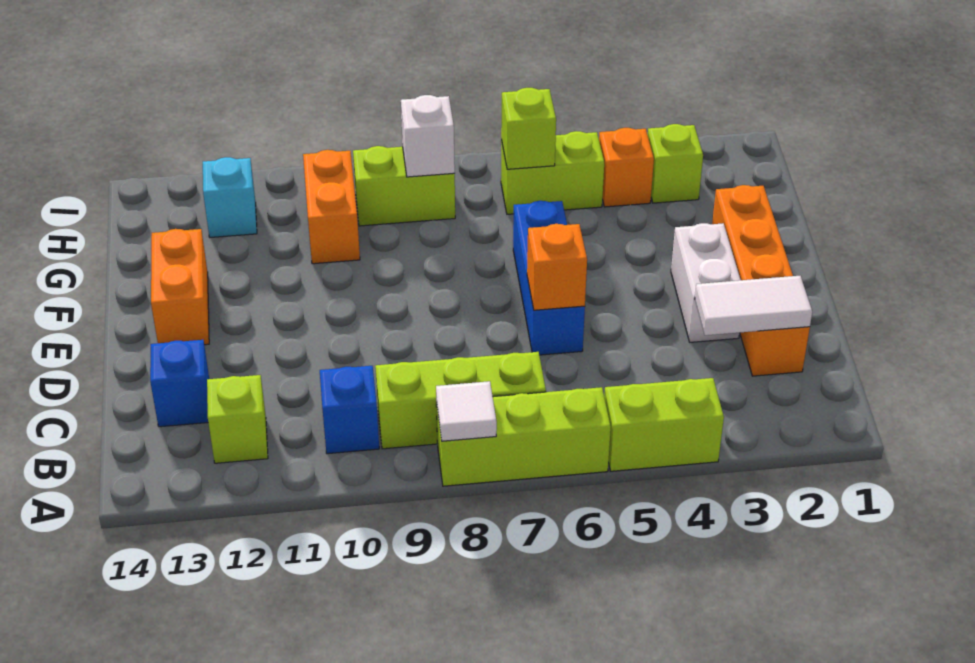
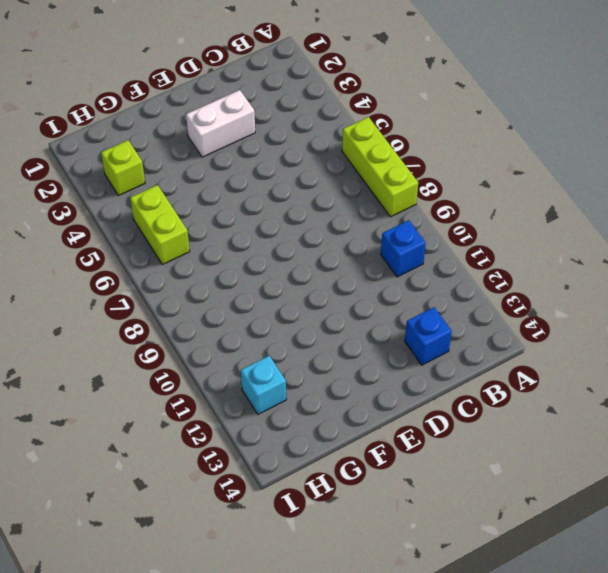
none -> lime brick A4:A5 level 1
none -> lime brick B7:B9 level 1
none -> lime brick B12 level 1

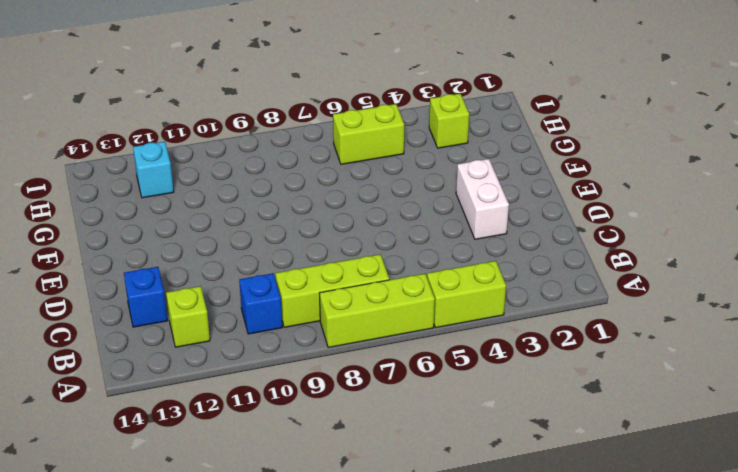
none -> orange brick C2:F2 level 1
none -> blue brick D6:F6 level 1
none -> orange brick E13:F13 level 1

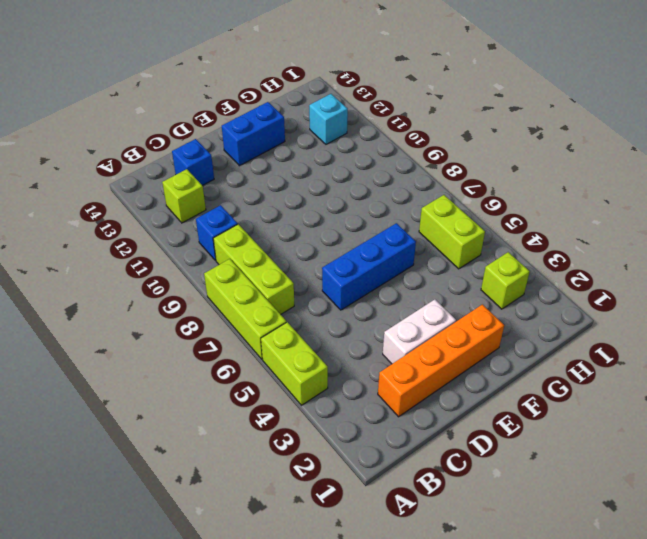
blue brick E13:F13 level 1 -> orange brick E13:F13 level 1
none -> orange brick G10:H10 level 1
none -> orange brick H4 level 1
none -> lime brick H8:H9 level 1

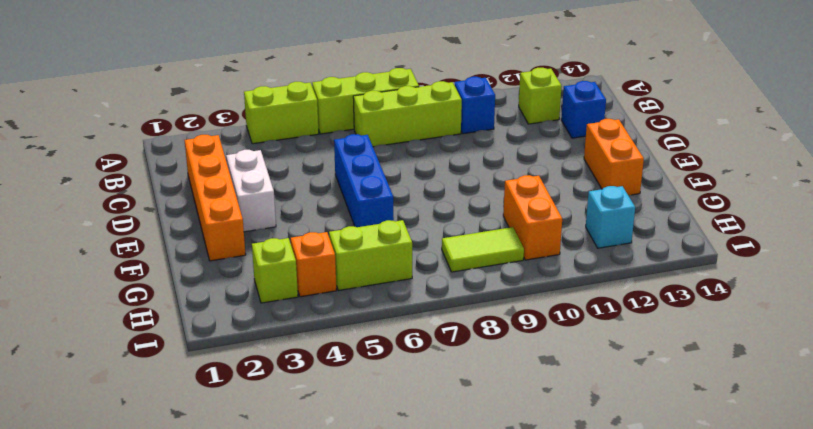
lime tile H8:H9 level 1 -> lime brick H8:H9 level 1
none -> white tile A8 level 2
none -> white tile C2:C3 level 2
none -> orange brick D6 level 2

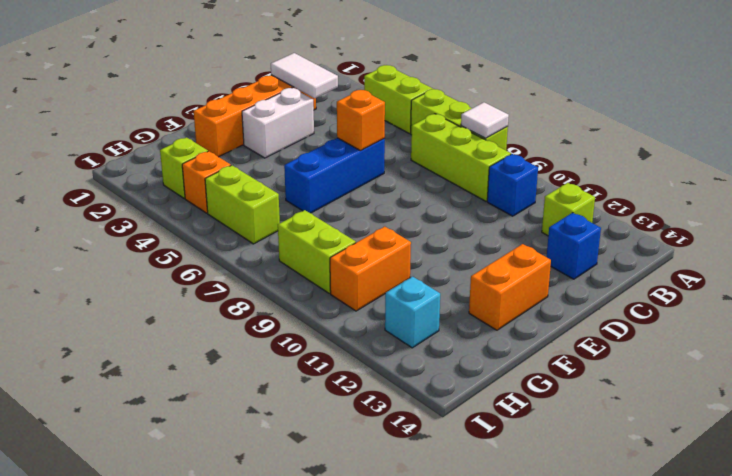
none -> lime brick H6 level 2
none -> white brick H8 level 2

